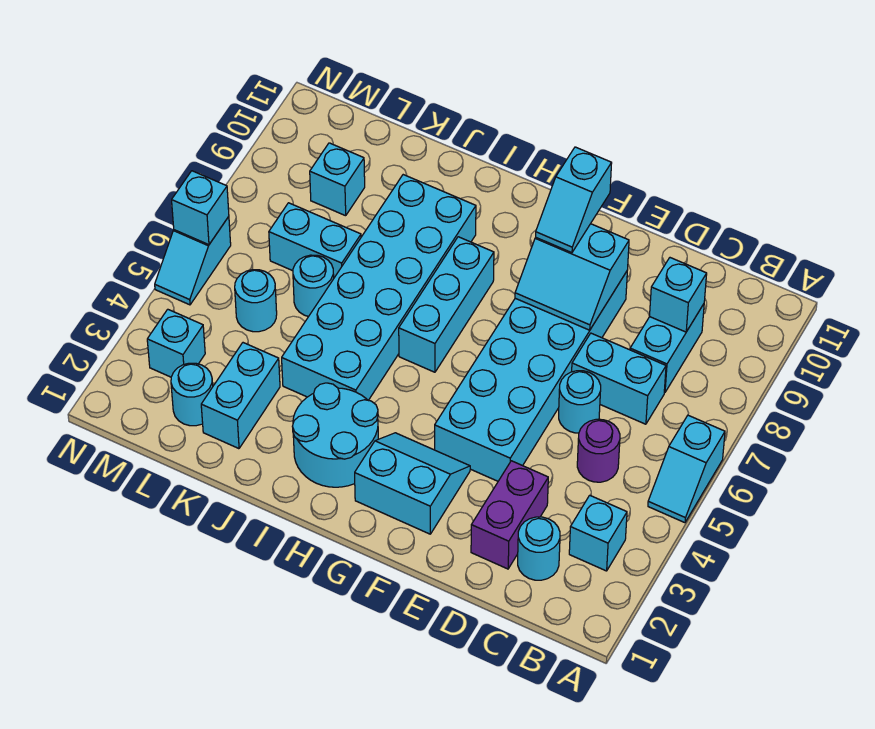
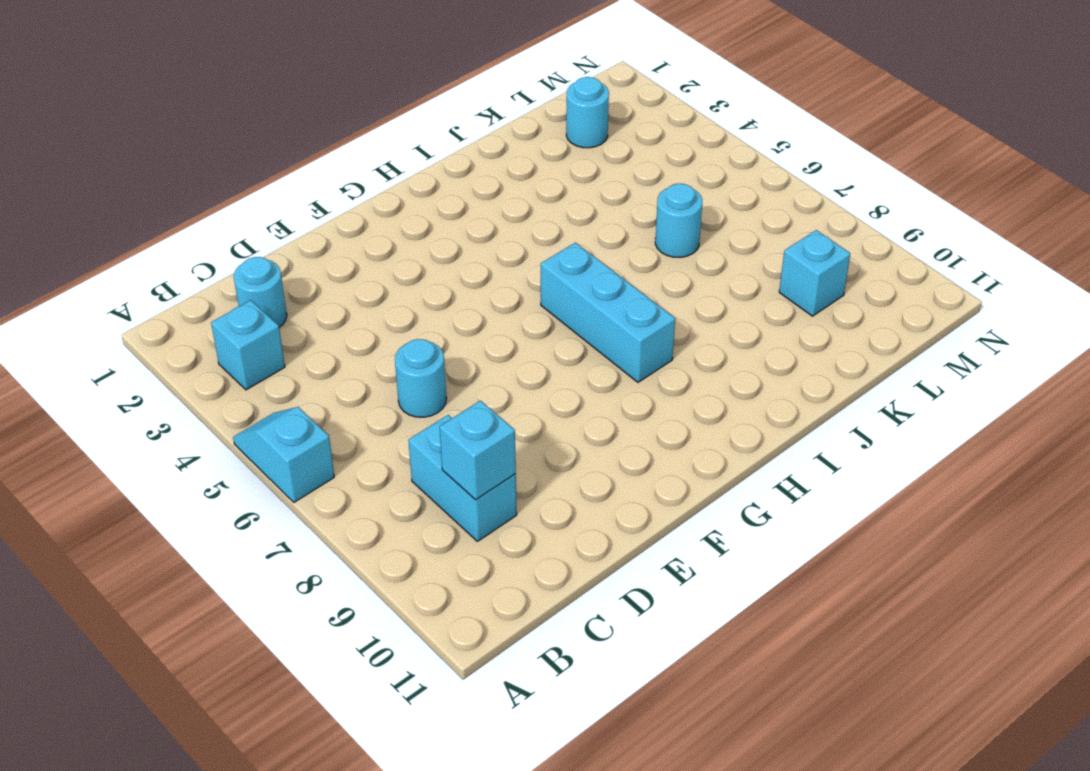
none -> purple round brick C5 level 1
none -> cyan brick C7:D7 level 1
none -> purple brick D2:D3 level 1

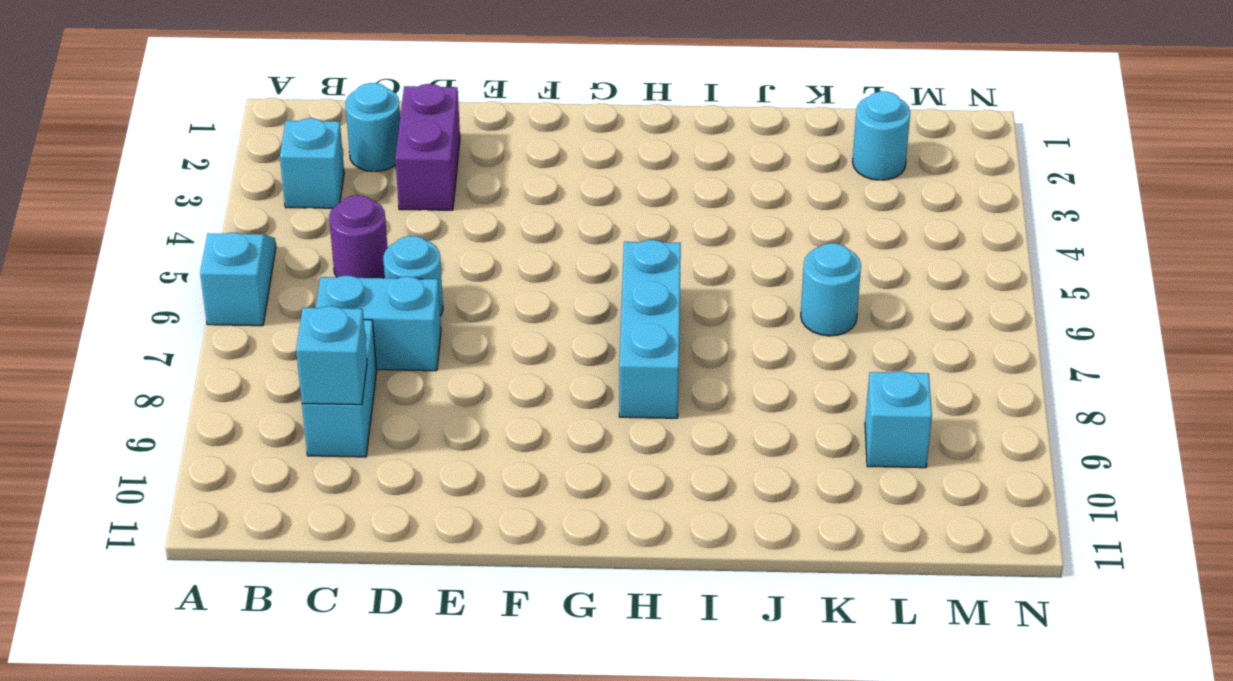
none -> cyan brick E4:F9 level 1
none -> cyan slope F2:G3 level 1 top 2
none -> cyan round brick H2:I3 level 1

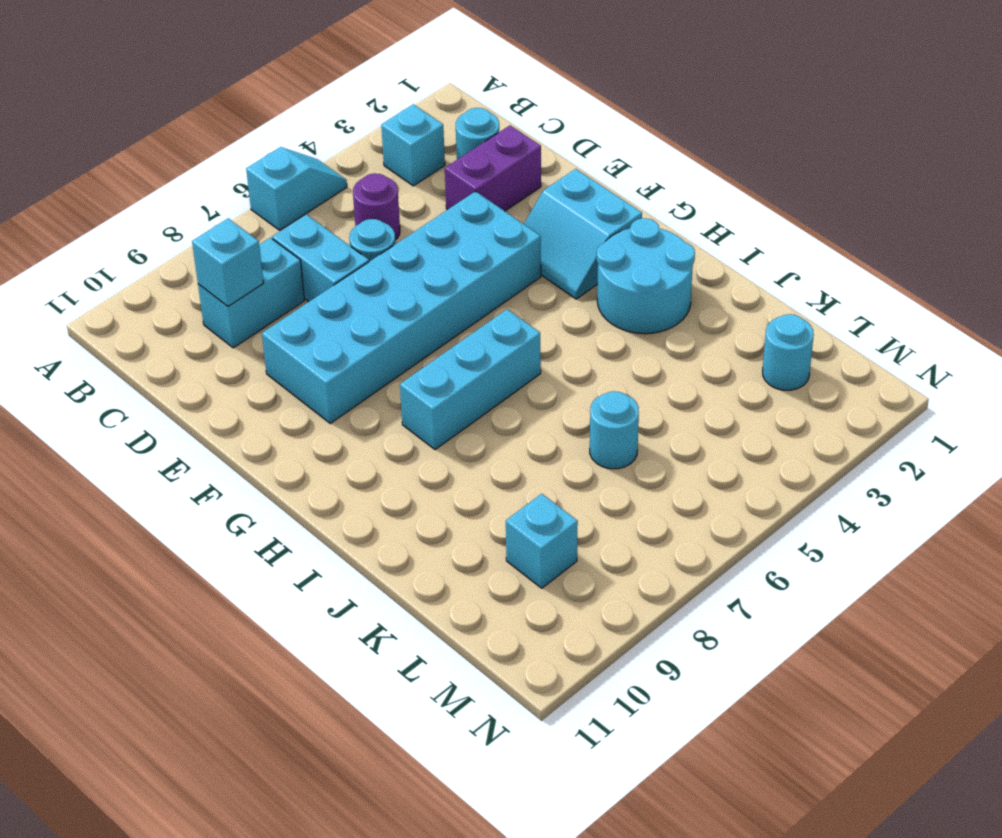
none -> cyan brick I4:J9 level 1
none -> cyan brick K2:K3 level 1
none -> cyan brick K7:L7 level 1

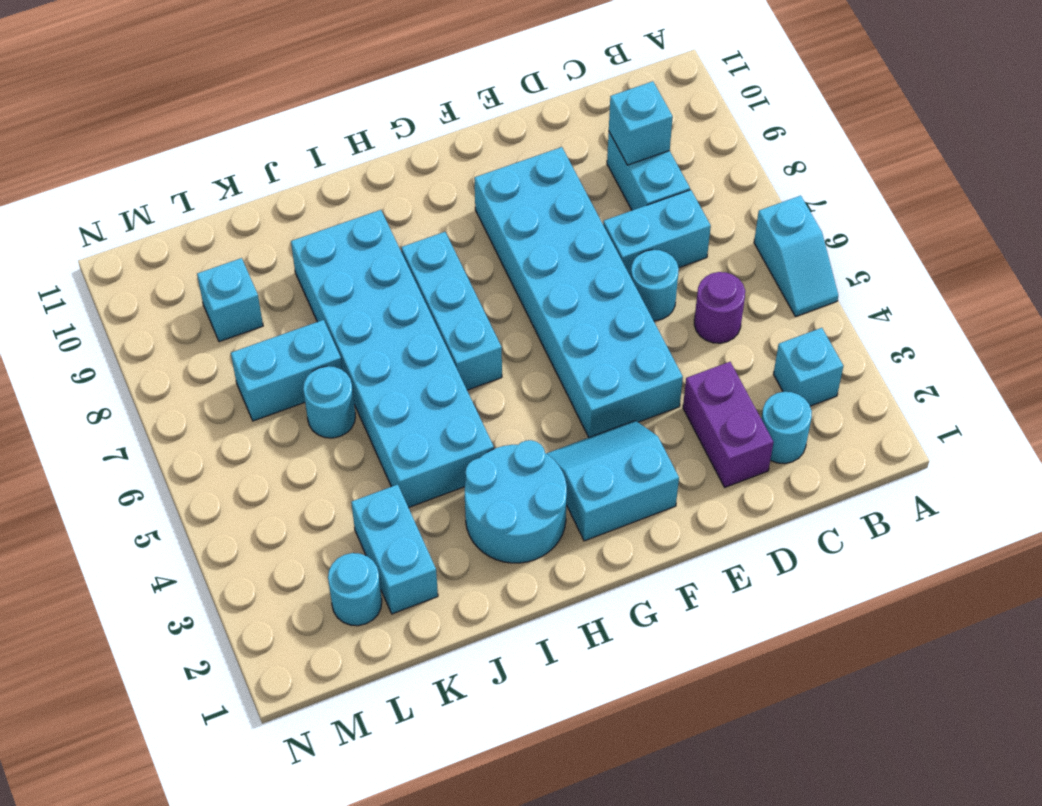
none -> cyan round brick L5 level 1
none -> cyan brick M3 level 1
none -> cyan slope N5:N6 level 1 top 6

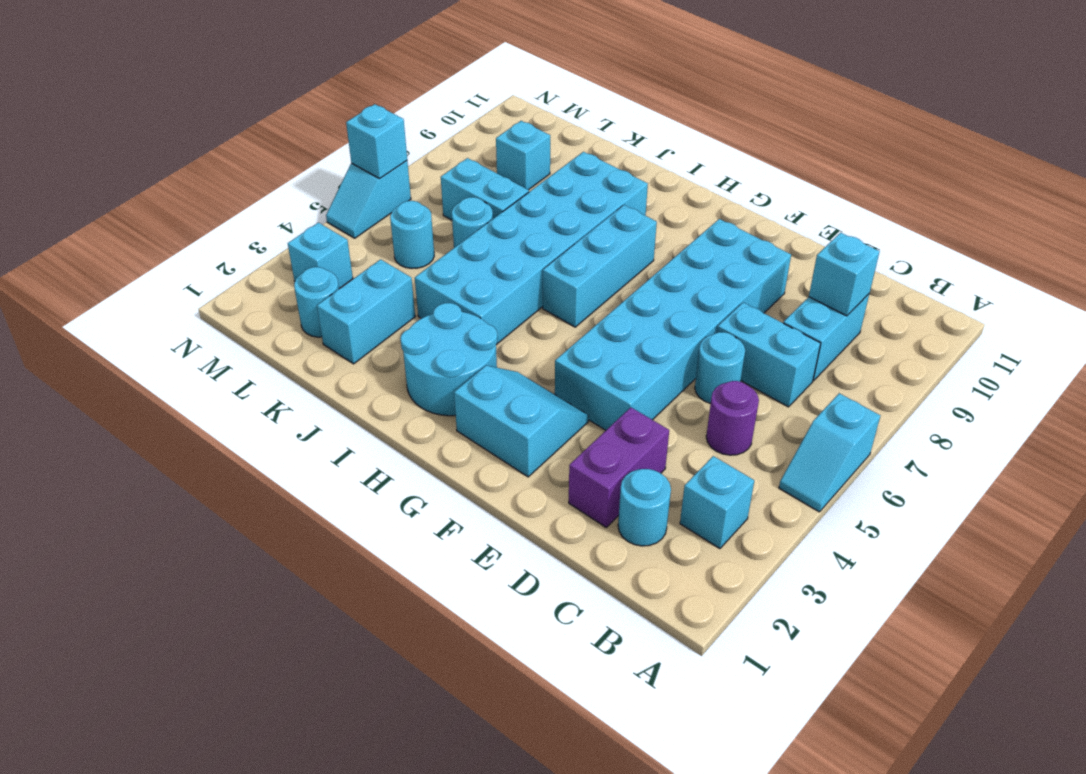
none -> cyan slope E8:F9 level 2 top 9
none -> cyan slope F9:F10 level 3 top 10

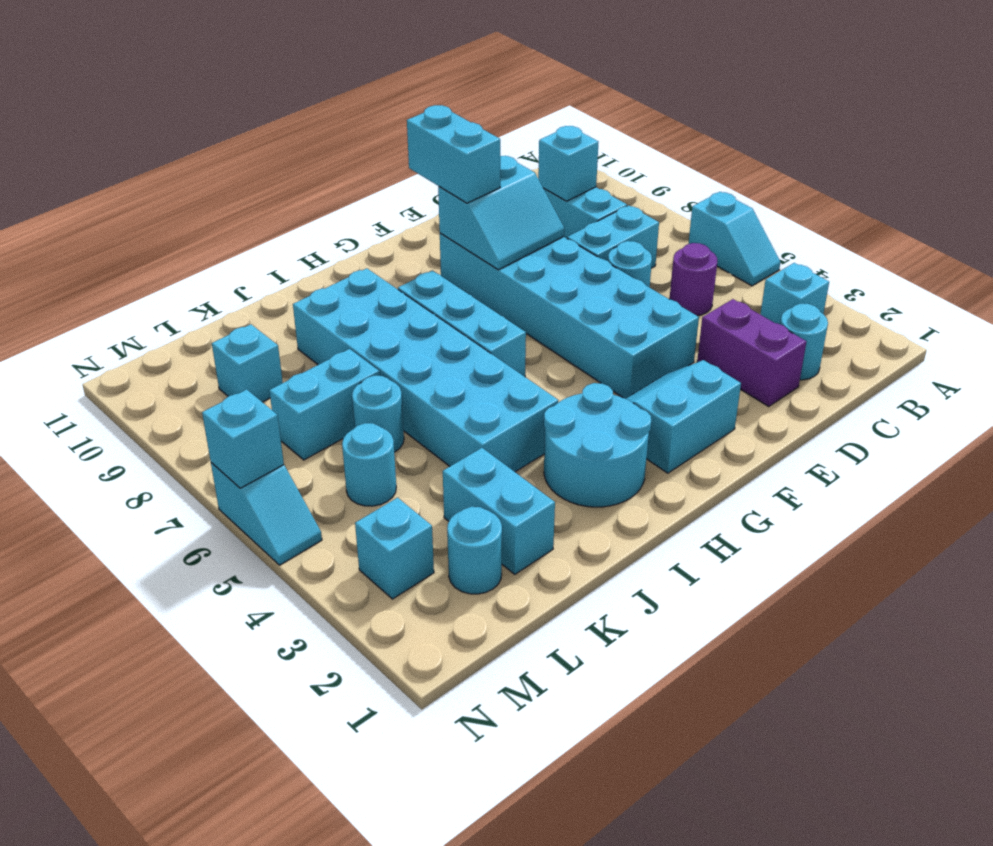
cyan brick F9:F10 level 3 -> cyan slope F9:F10 level 3 top 10

